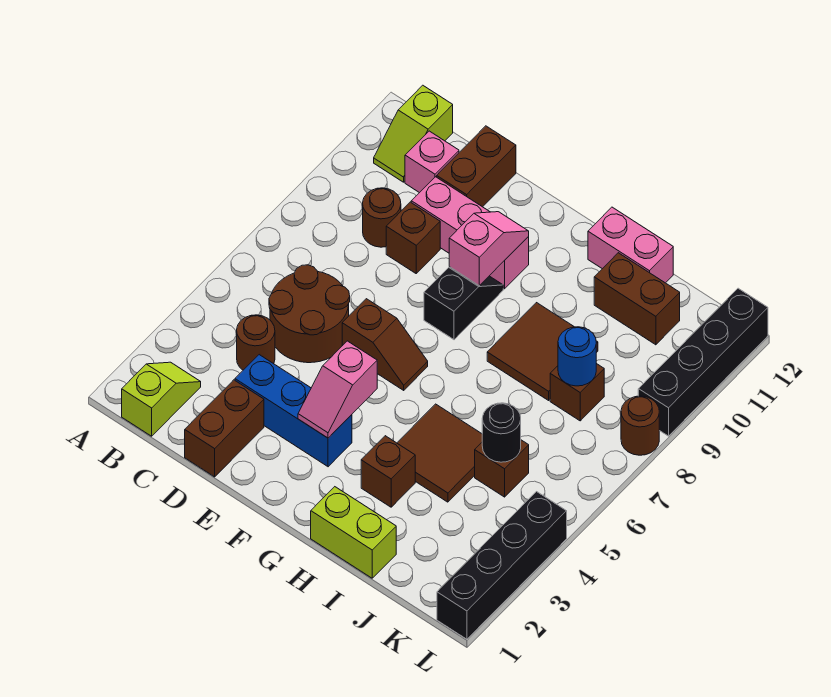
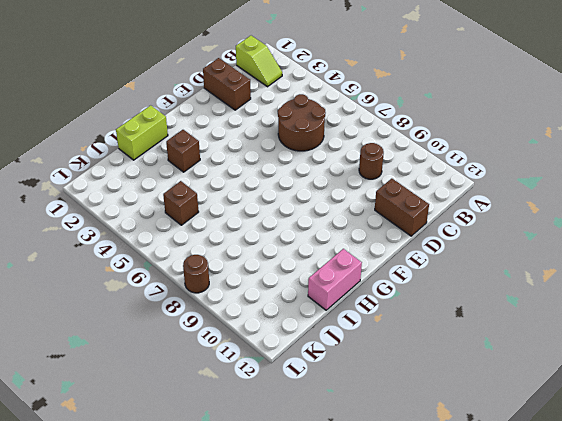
none -> lime slope B11:B12 level 1 top 12
none -> brown round brick C4 level 1
none -> pink brick C11 level 1

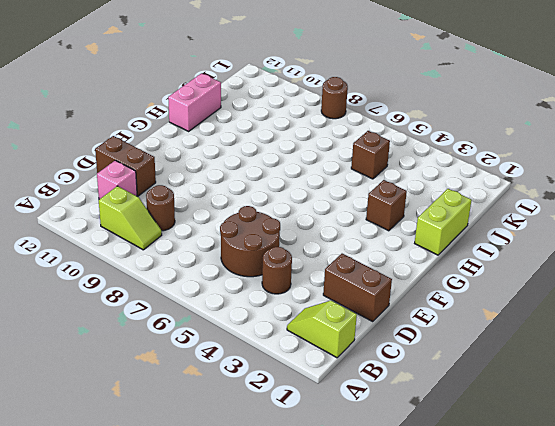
lime slope B9:B10 level 1 top 10 -> lime slope B11:B12 level 1 top 12
none -> blue brick D3:F3 level 1
none -> brown brick D9 level 1
none -> pink brick D10:F10 level 1

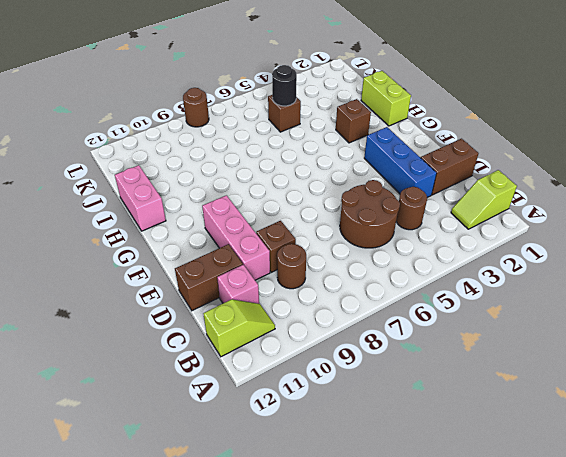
none -> brown slope E6:F6 level 1 top E
none -> black slope F8:F9 level 1 top 8
none -> brown tile H4:I5 level 1

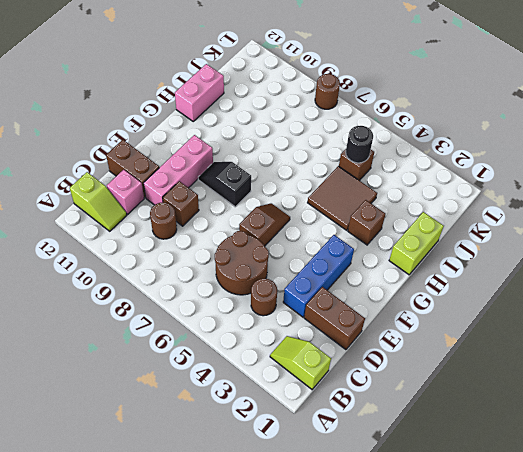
none -> brown tile H8:I9 level 1
none -> brown brick I11:J11 level 1
none -> brown brick J8 level 1

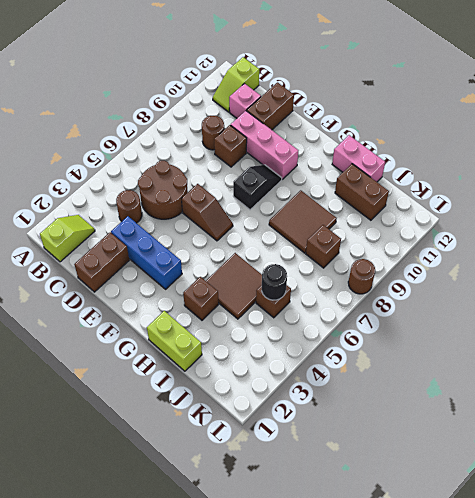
none -> black brick L1:L4 level 1
none -> black brick L9:L12 level 1
none -> pink slope F3:F4 level 2 top 4

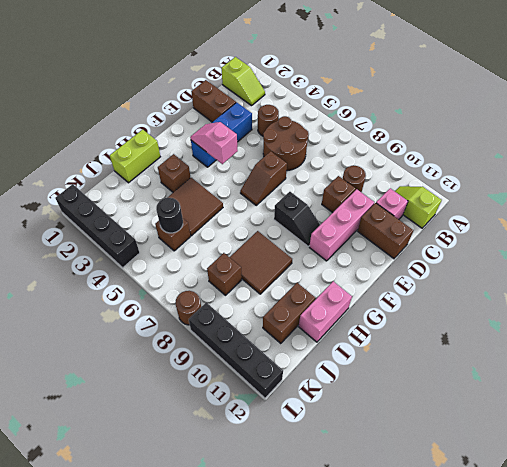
none -> pink slope F9:F10 level 2 top 9
none -> blue round brick J8 level 2

